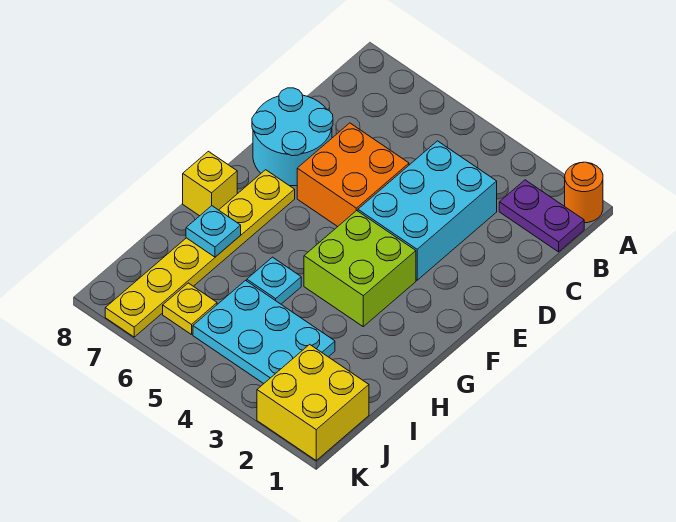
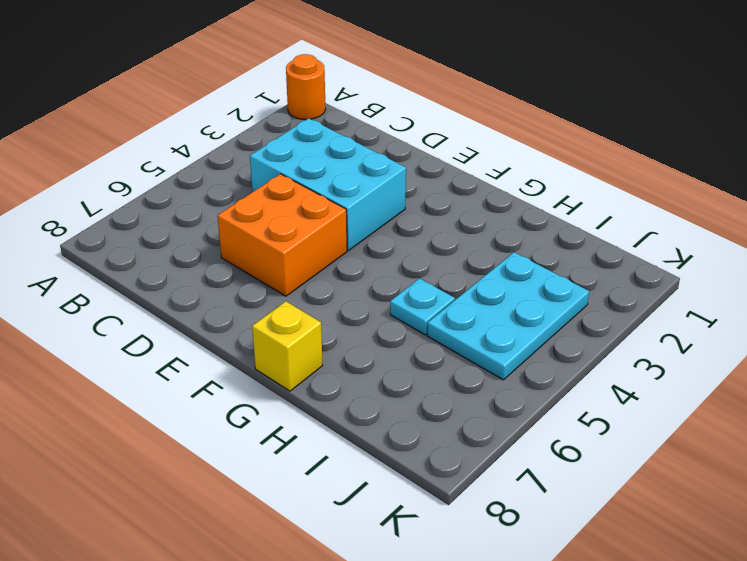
none -> purple plate B1:B2 level 1
none -> cyan round brick D7:E8 level 1
none -> lime brick F3:G4 level 1

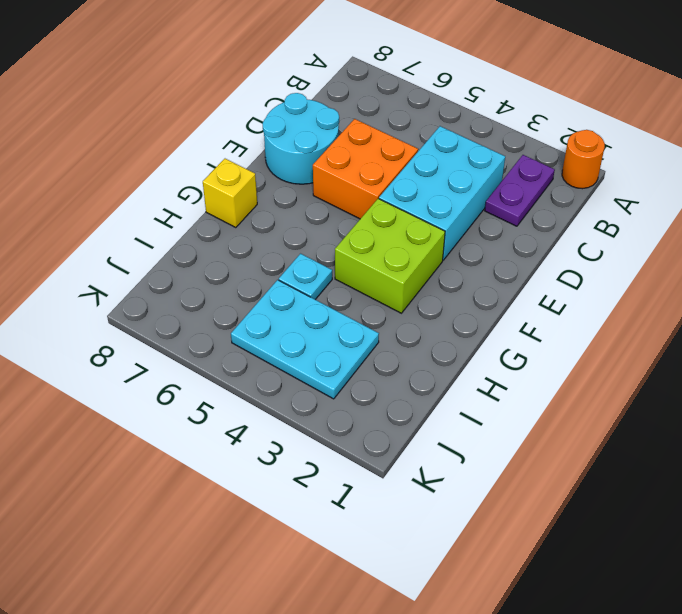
purple plate B2:C2 level 1 -> purple plate B1:B2 level 1
none -> yellow plate F7:K7 level 1
none -> yellow brick J1:K2 level 1
none -> yellow plate J6 level 1

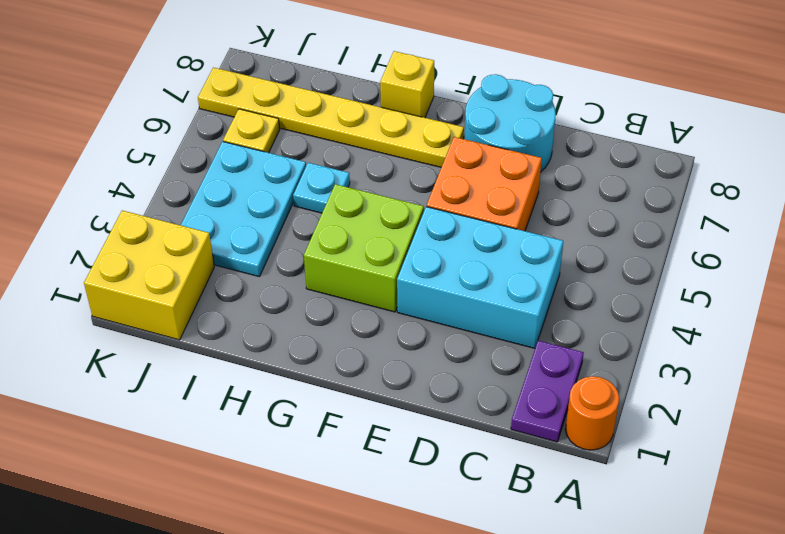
none -> cyan plate H7 level 2

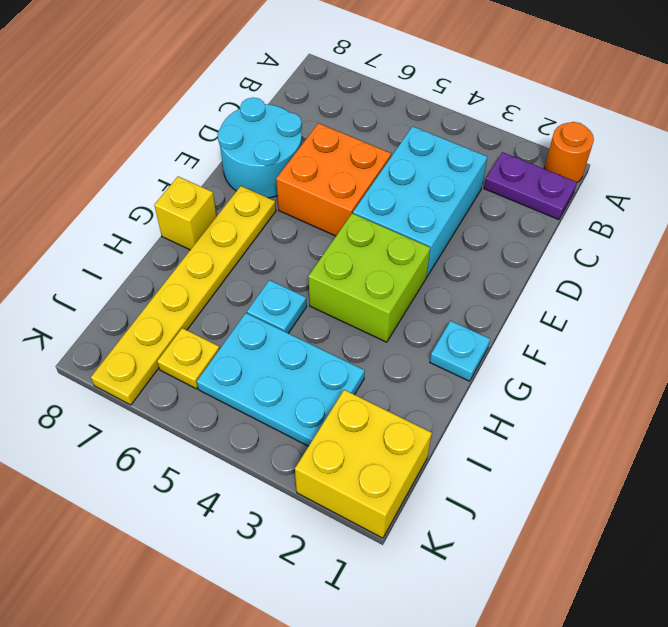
cyan plate G1 level 1 -> cyan plate H7 level 2

